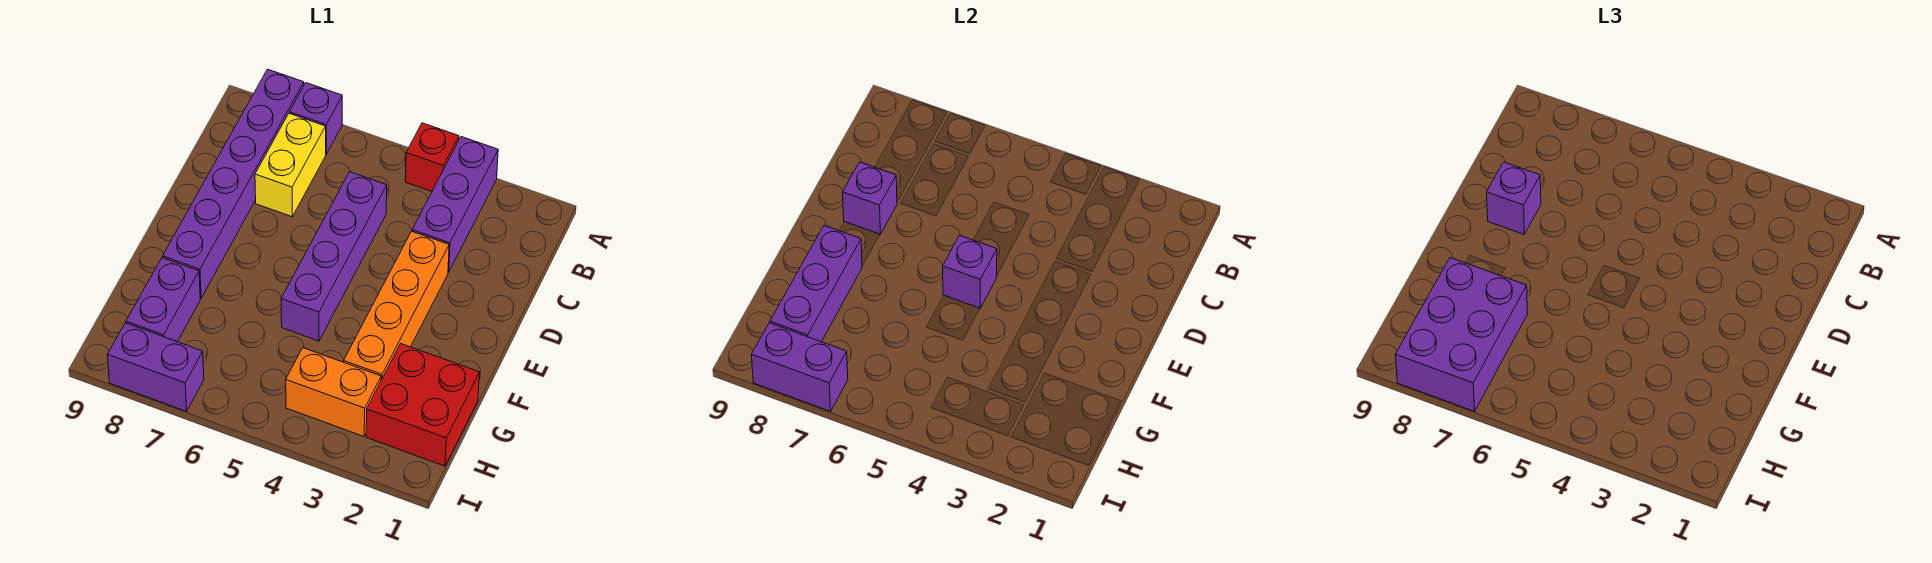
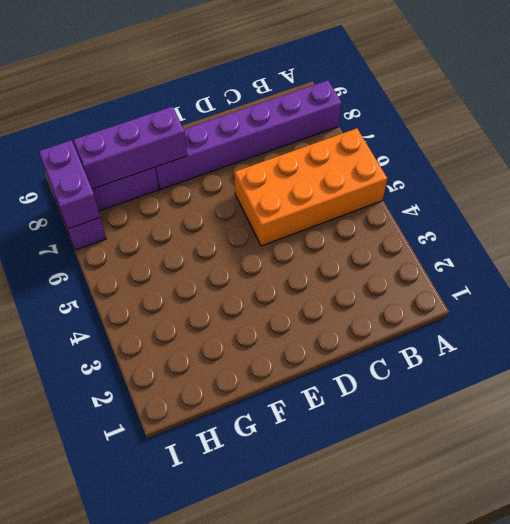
orange brick A5:D6 level 1 -> purple brick C5:F5 level 1
none -> purple brick A3:C3 level 1
none -> red brick A4 level 1
none -> purple brick A7 level 1

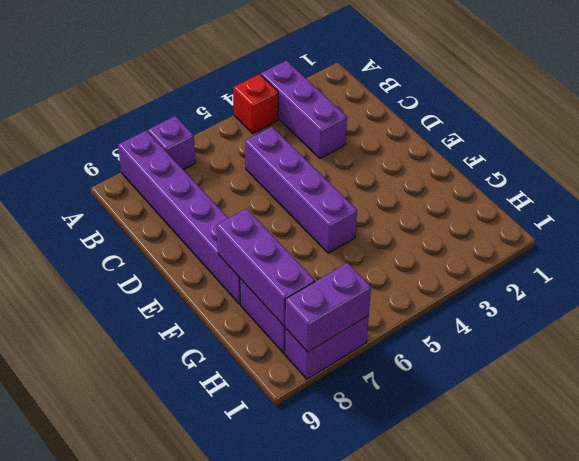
none -> yellow brick B7:C7 level 1
none -> orange brick D3:G3 level 1
none -> red brick G1:H2 level 1

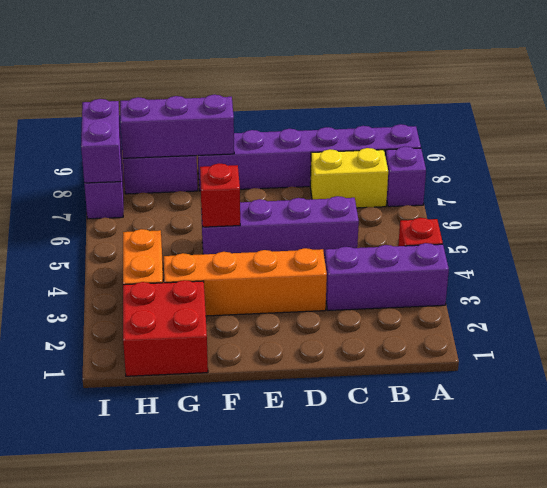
red brick F5 level 2 -> none
none -> purple brick D8 level 2
none -> purple brick E5 level 2
none -> purple brick D8 level 3

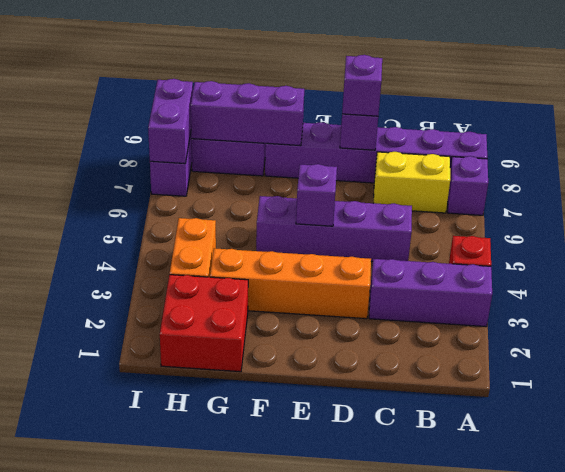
none -> purple brick G7:I8 level 3

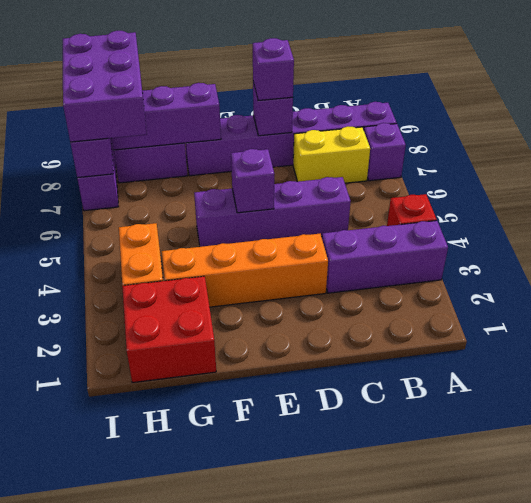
purple brick H7:I9 level 3 -> purple brick G7:I8 level 3

